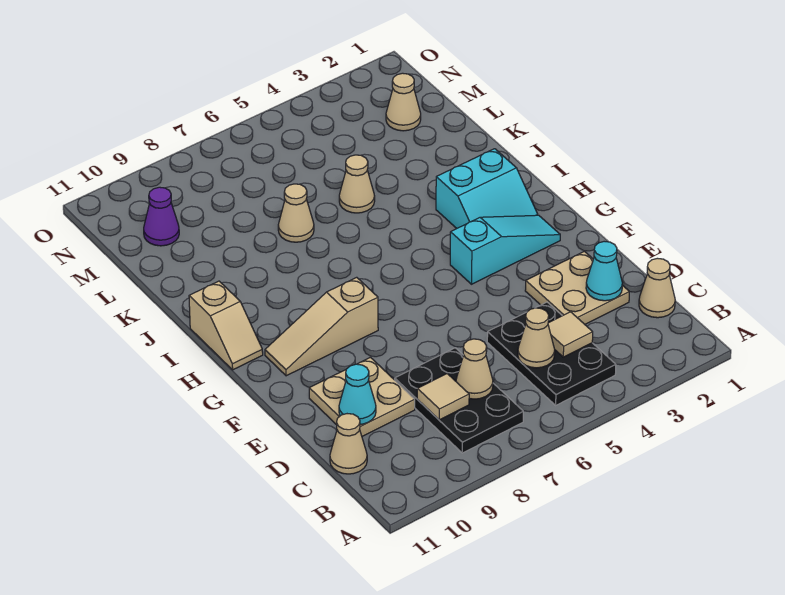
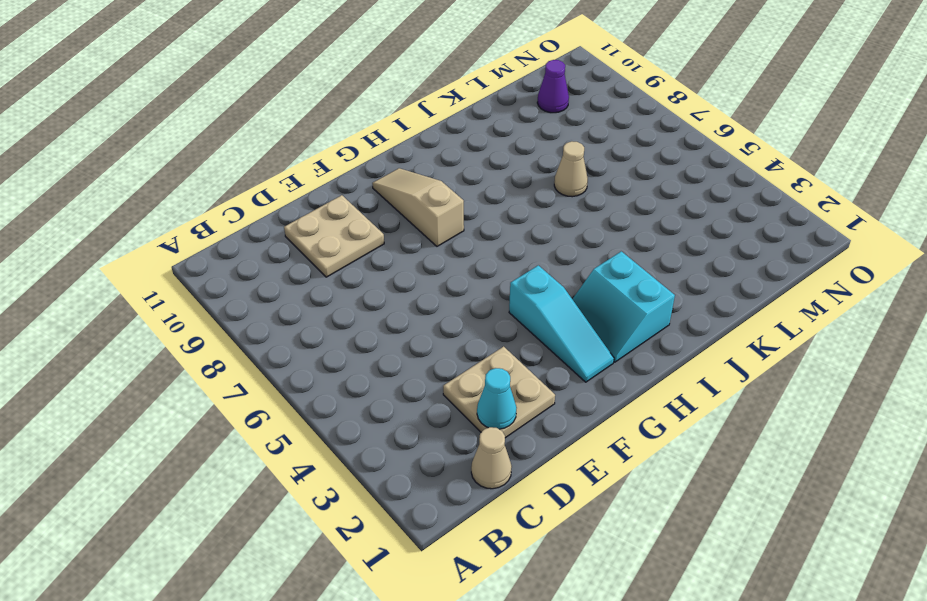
none -> black plate B4:D5 level 1
none -> black plate B7:D8 level 1
none -> tan cone C11 level 1

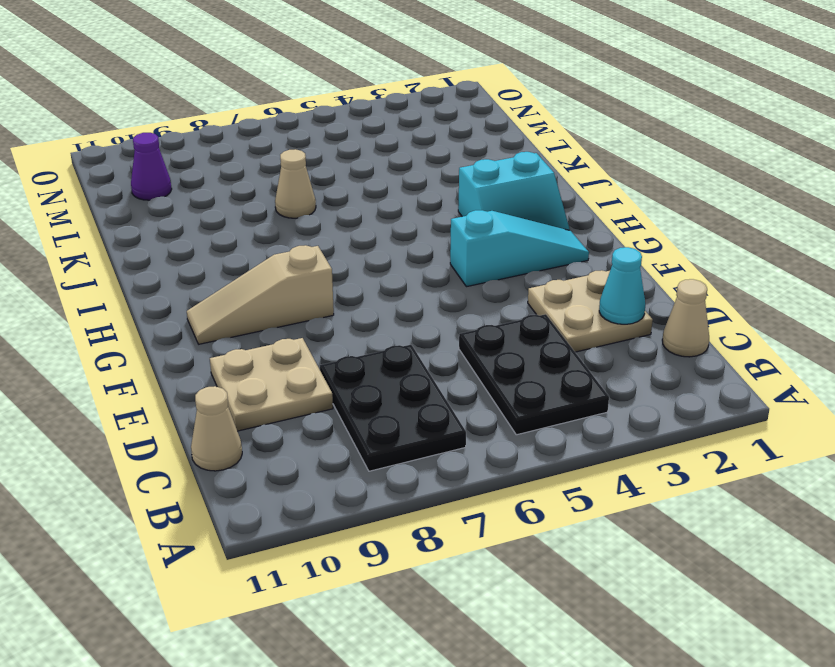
none -> tan slope H11:I11 level 1 top I
none -> tan cone K5 level 1
none -> tan cone M2 level 1

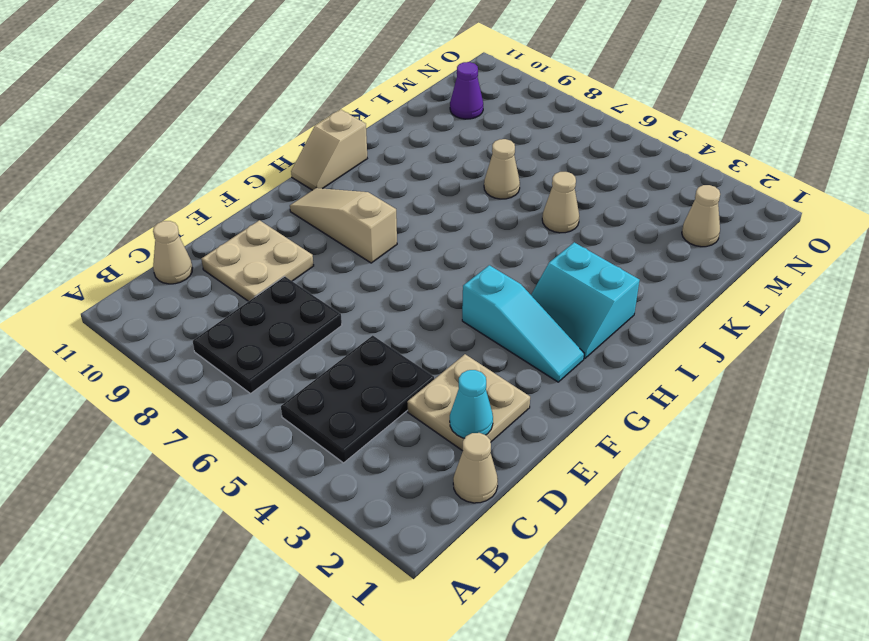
none -> tan tile C4 level 2
none -> tan cone C5 level 2
none -> tan cone C7 level 2

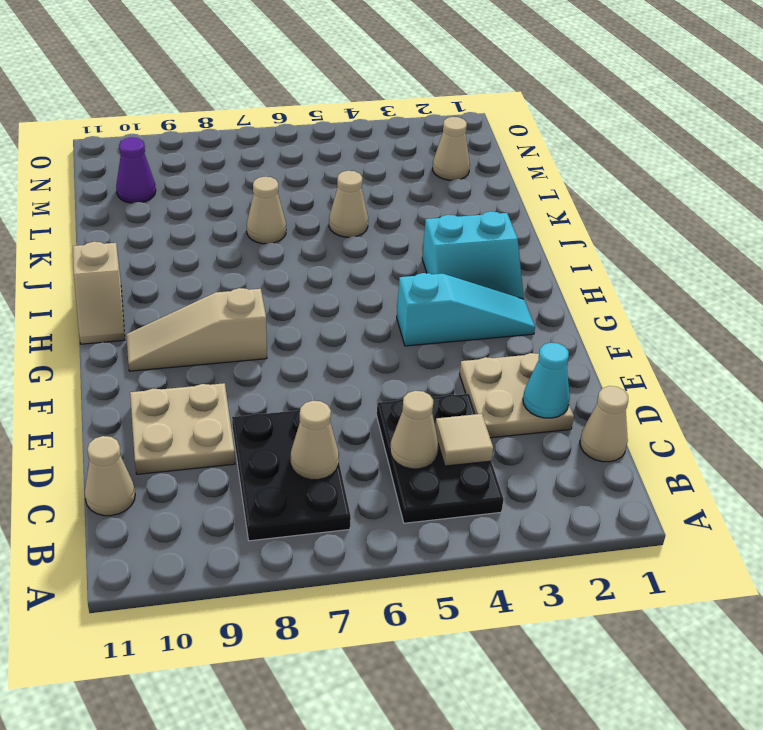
none -> tan tile C8 level 2
none -> cyan cone D10 level 2

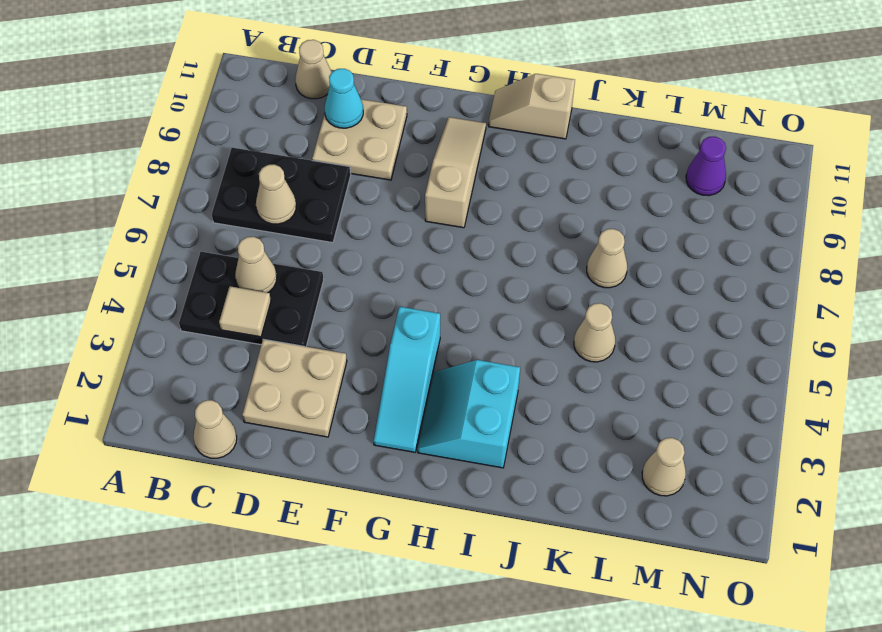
none -> tan tile C8 level 2
none -> cyan cone D2 level 2

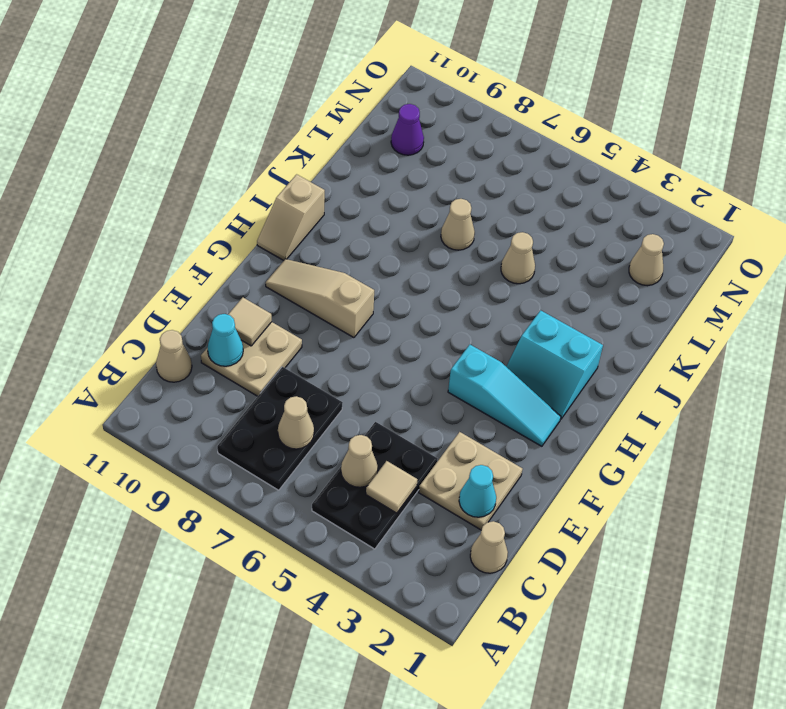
tan tile E10 level 2 -> tan tile C8 level 2

